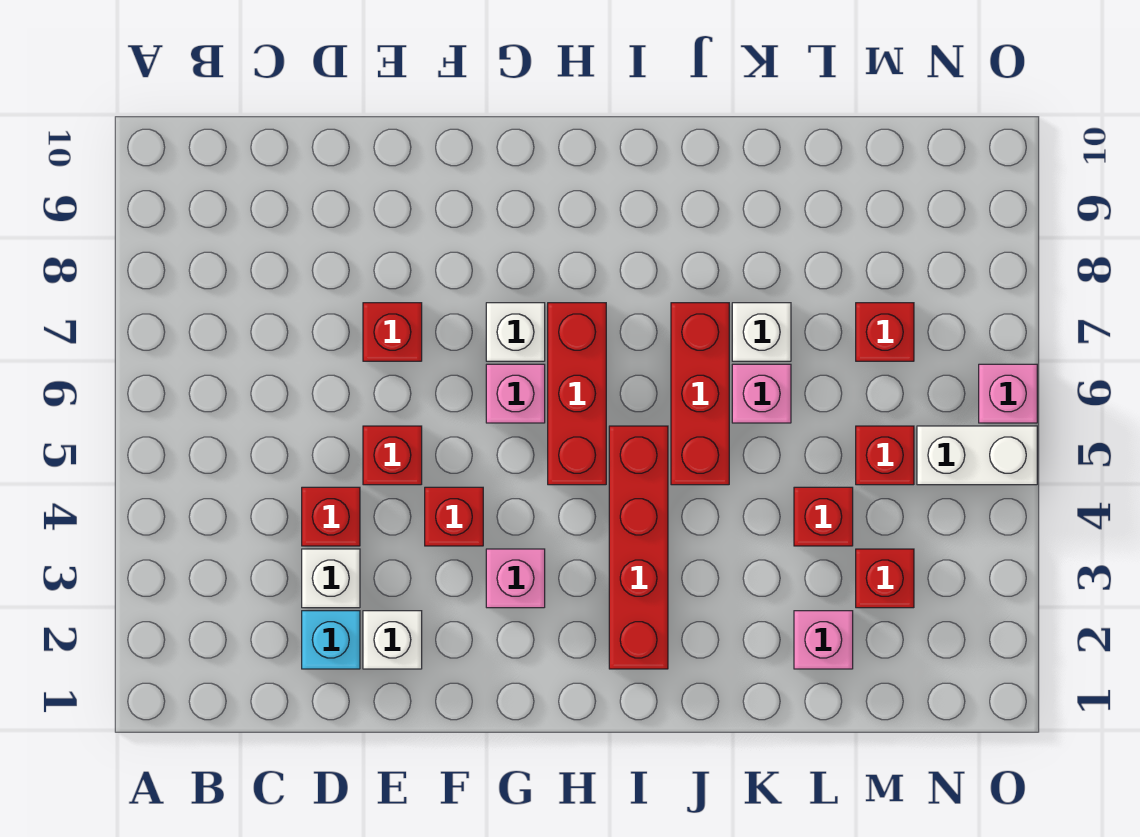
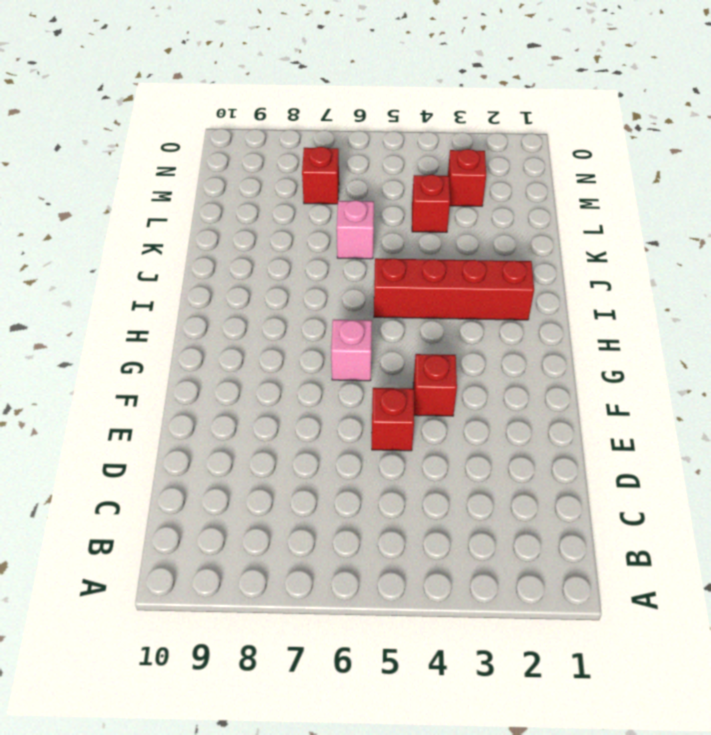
none -> cyan brick D2 level 1
none -> white brick D3 level 1
none -> red brick D4 level 1

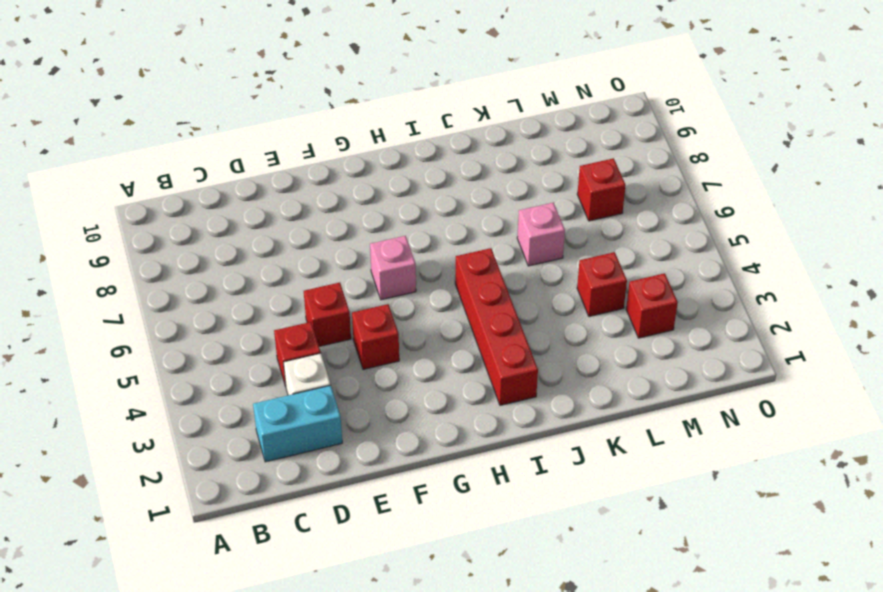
cyan brick C2:D2 level 1 -> cyan brick D2 level 1
none -> white brick E2 level 1
none -> red brick E7 level 1
none -> pink brick G3 level 1

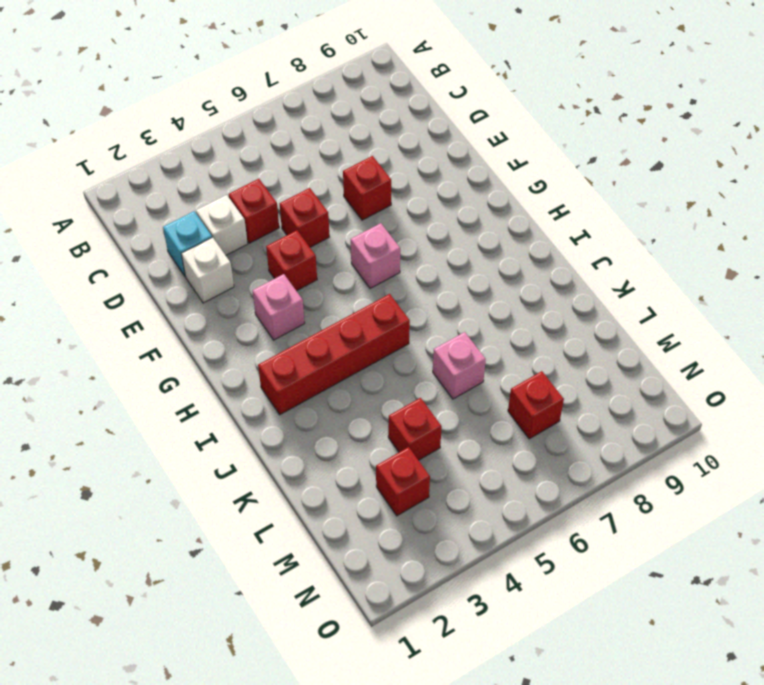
none -> white brick G7 level 1
none -> red brick H5:H7 level 1
none -> red brick J5:J7 level 1

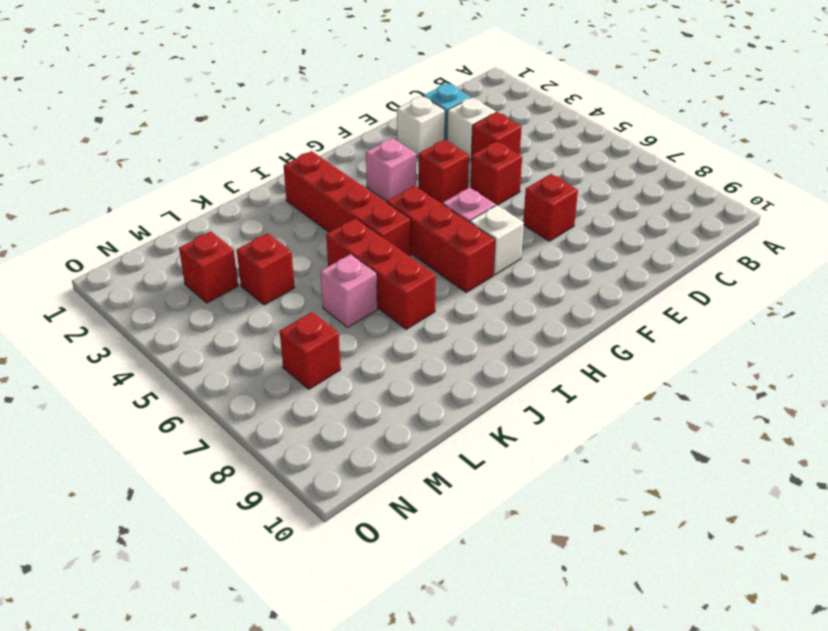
none -> white brick K7 level 1
none -> pink brick L2 level 1
none -> red brick M5 level 1

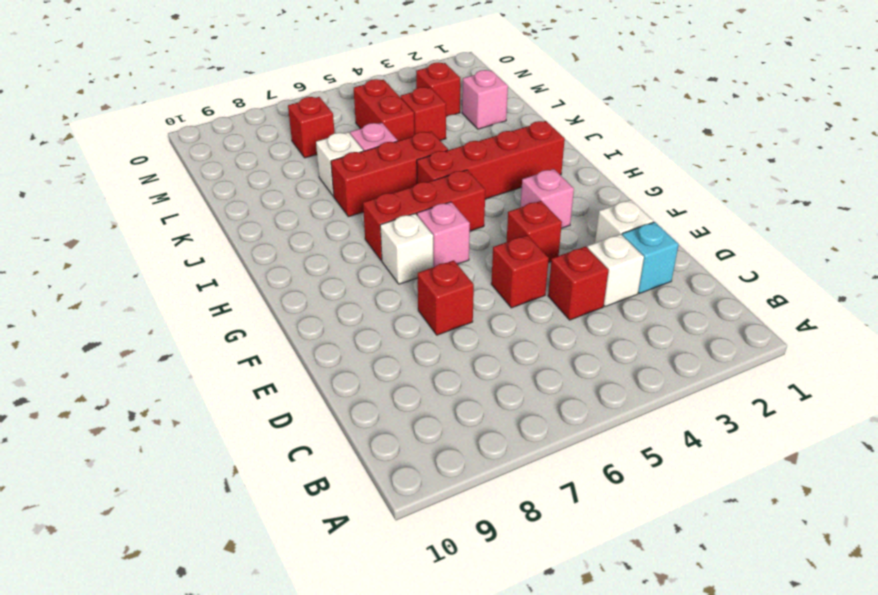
red brick L5:M5 level 1 -> red brick M5 level 1
none -> white brick N5:O5 level 1
none -> pink brick O6 level 1

